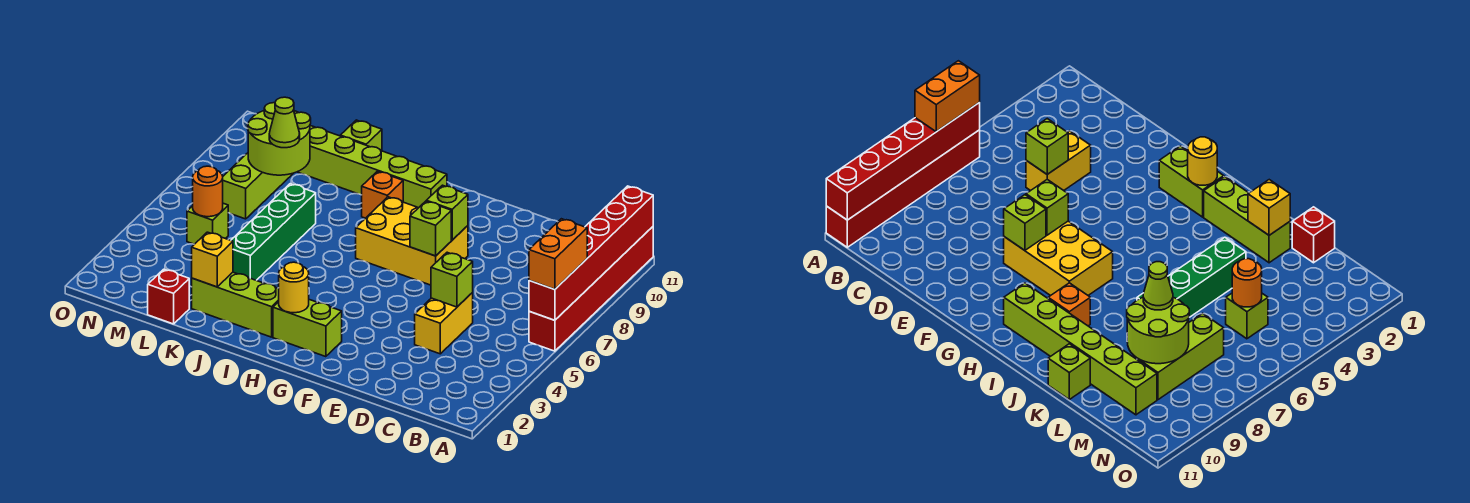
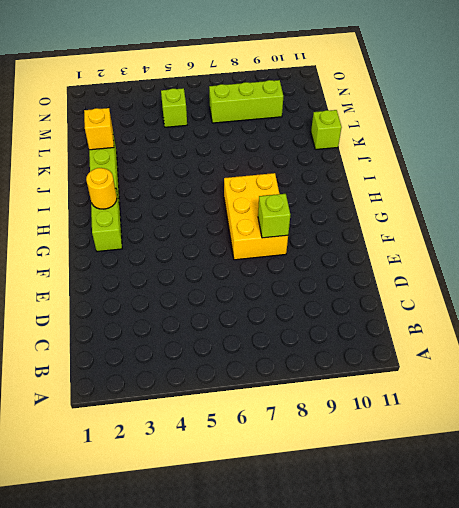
none -> red brick A6:A11 level 1
none -> yellow brick D4:D5 level 1
none -> lime brick H10:M10 level 1

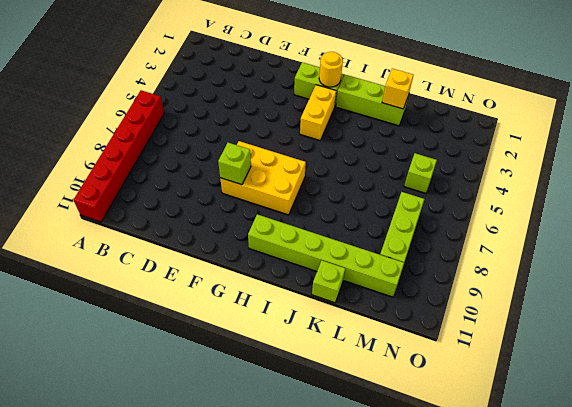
yellow brick H3:H4 level 1 -> yellow brick D4:D5 level 1
none -> orange brick I9 level 1
none -> green brick K4:K7 level 1
none -> red brick L1 level 1

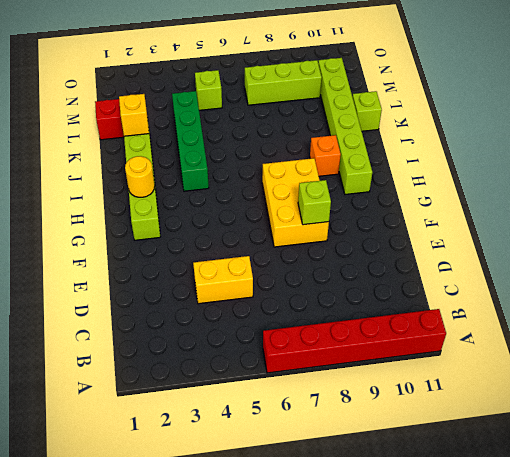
green brick I4:L4 level 1 -> green brick K4:K7 level 1
none -> red brick A6:A11 level 2
none -> lime brick D5 level 2
none -> lime brick F7 level 2

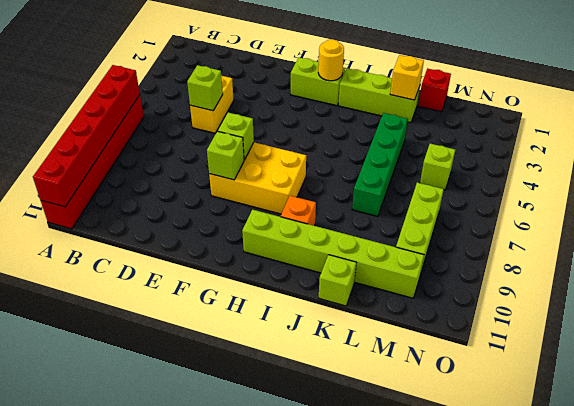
none -> lime round brick L8:M9 level 2
none -> orange round brick M5 level 2
none -> orange brick A6:A7 level 3

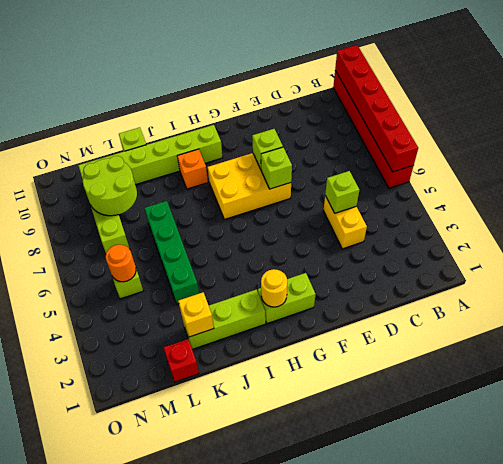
none -> orange brick A6:A7 level 3
none -> lime cone L8 level 3

